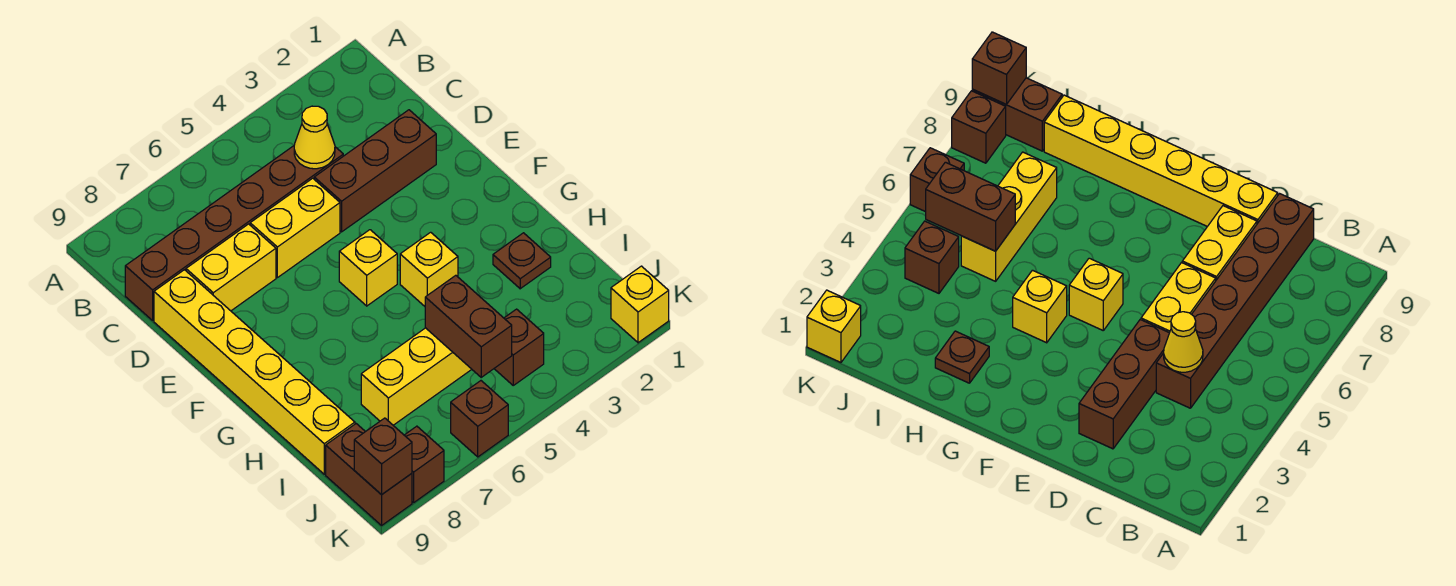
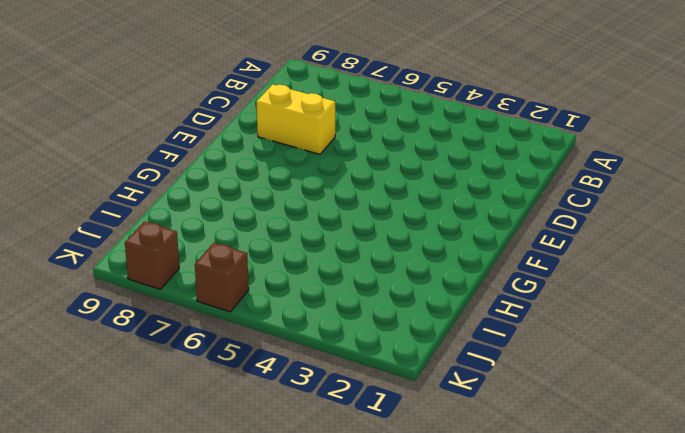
none -> brown brick C4:C9 level 1
none -> brown brick D2:D4 level 1
none -> yellow brick D5:D6 level 1

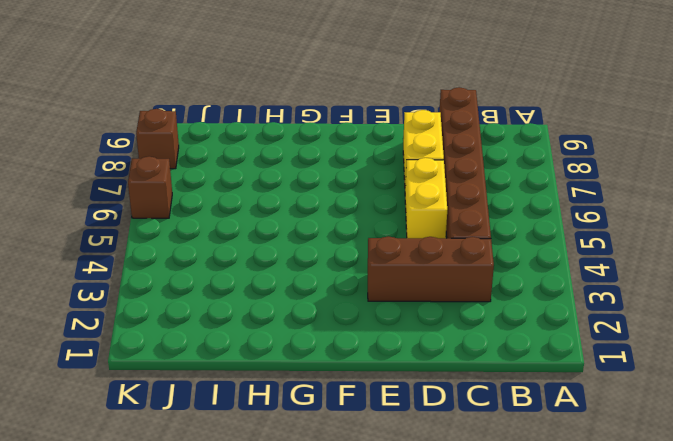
brown brick C3:E3 level 1 -> brown brick D2:D4 level 1
none -> yellow brick D9:I9 level 1
none -> yellow brick F5 level 1
none -> yellow brick G4 level 1

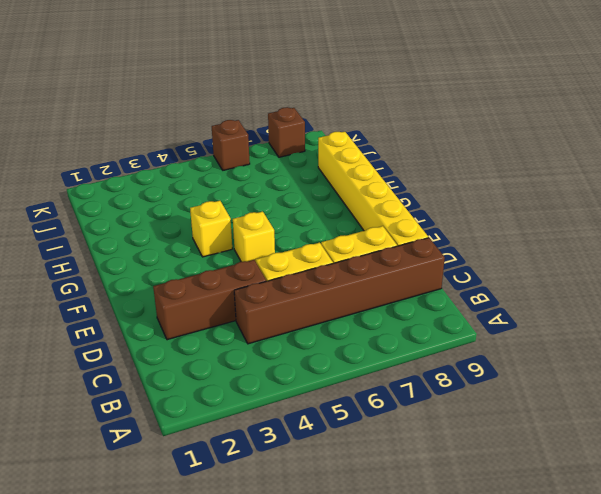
none -> brown plate H2 level 1
none -> yellow brick I5:I7 level 1
none -> brown brick J4 level 1

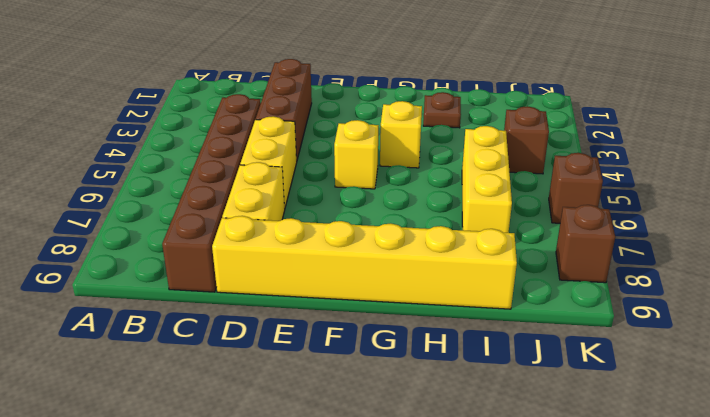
none -> brown brick J9:K9 level 1
none -> yellow brick K1 level 1
none -> yellow cone C4 level 2

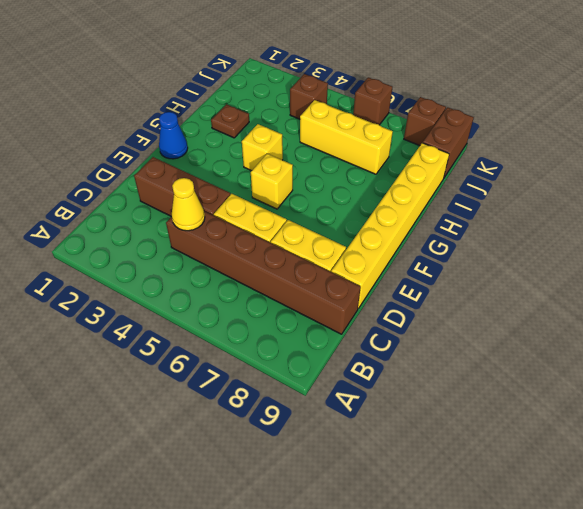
blue cone F1 level 1 -> none
none -> yellow brick K1 level 1
none -> brown brick I5:J5 level 2
none -> brown brick K9 level 2

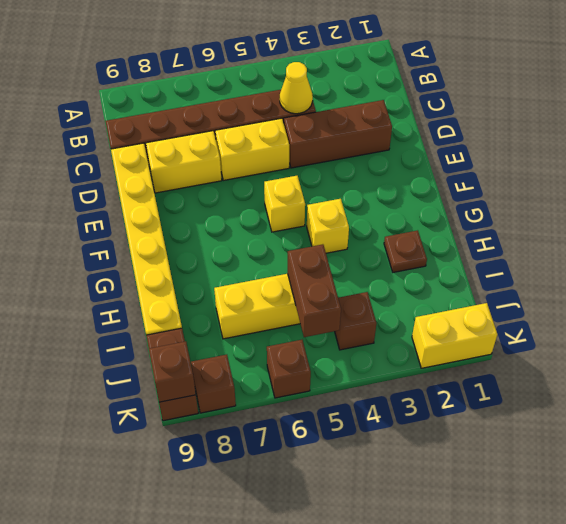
yellow brick K1:K2 level 1 -> yellow brick K1 level 1

